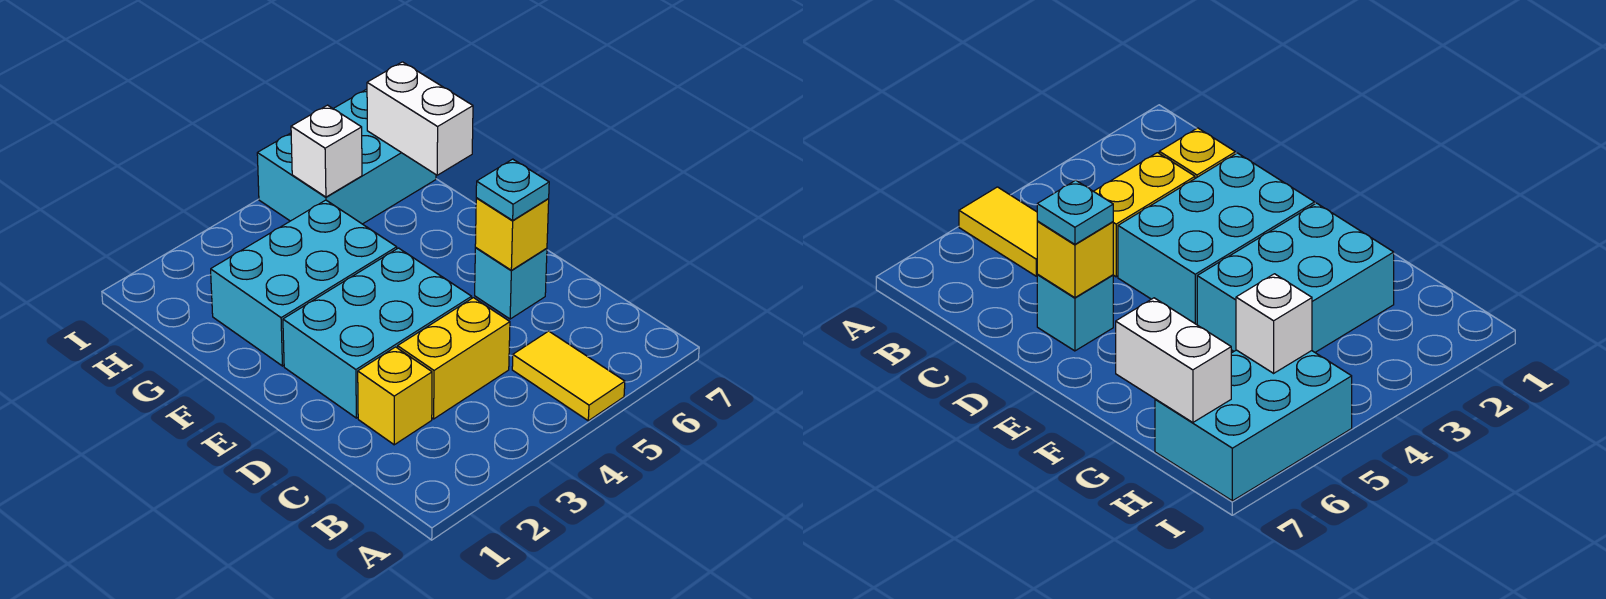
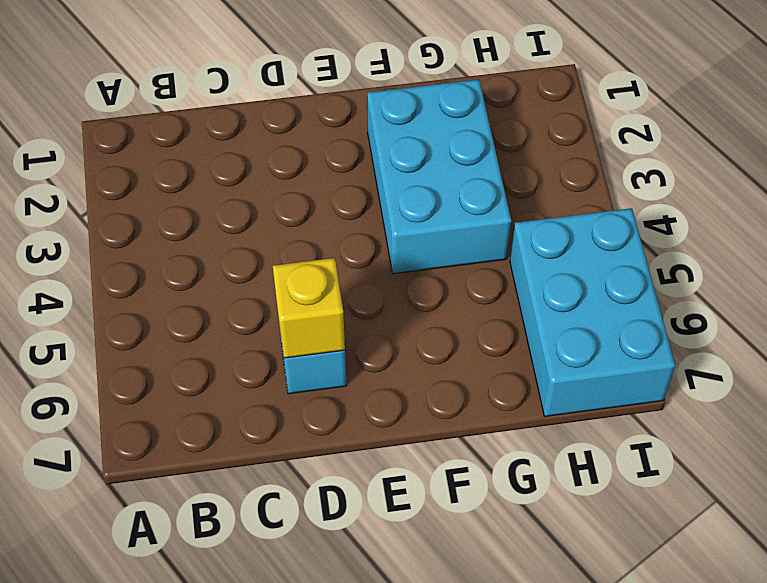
none -> yellow tile A5:B5 level 1
none -> yellow brick C2 level 1

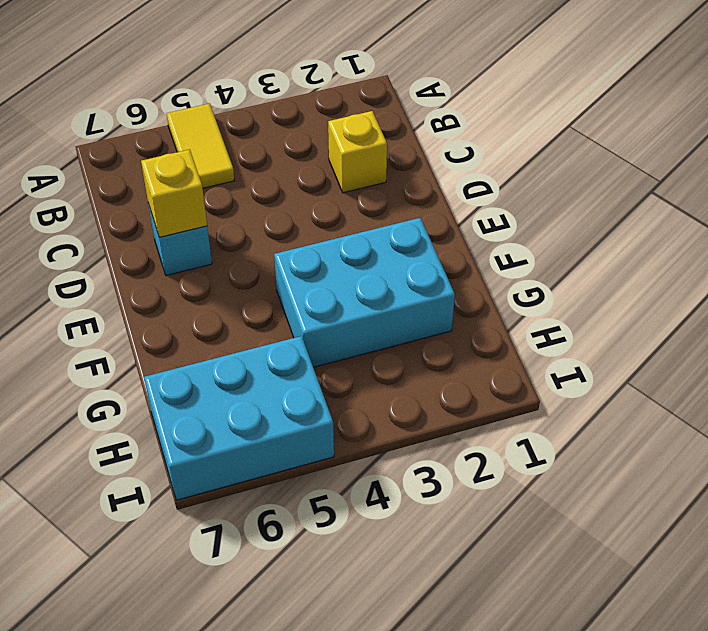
none -> yellow brick C3:C4 level 1
none -> cyan brick D2:E4 level 1

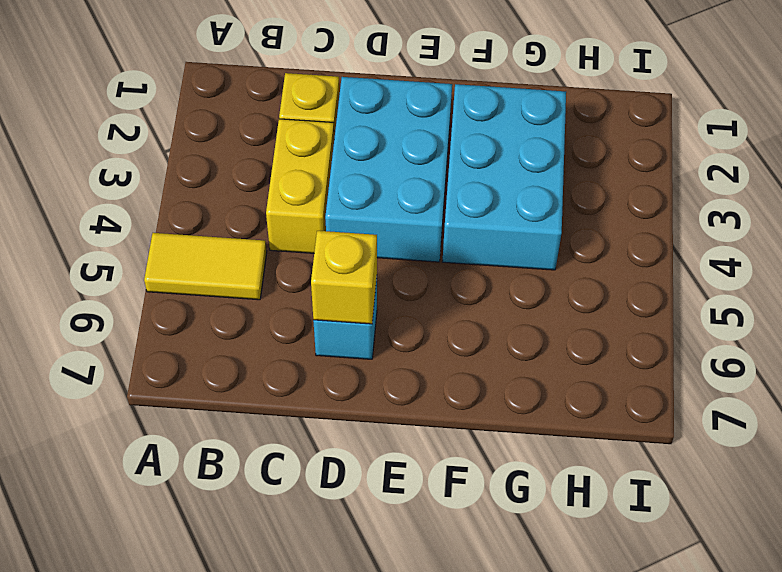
none -> cyan brick H5:I7 level 1
none -> white brick G7:H7 level 2

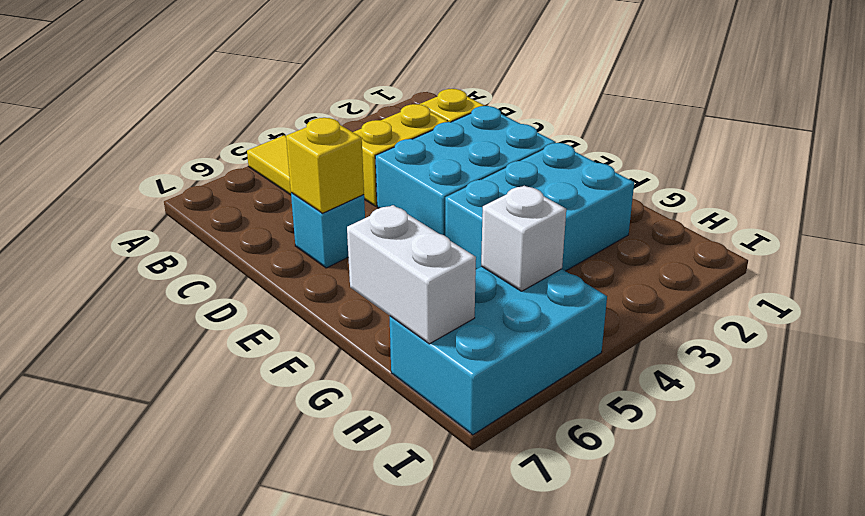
none -> cyan plate D6 level 3

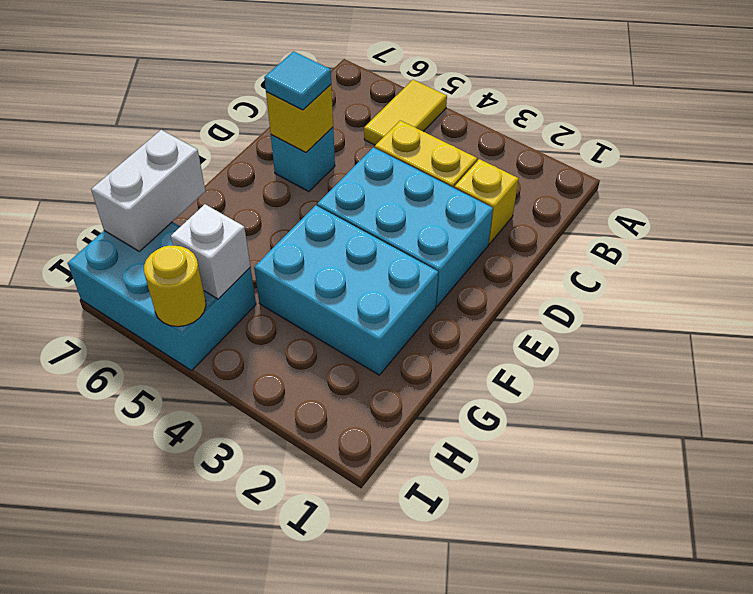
cyan tile D6 level 3 -> cyan plate D6 level 3
yellow round brick I5 level 2 -> none

